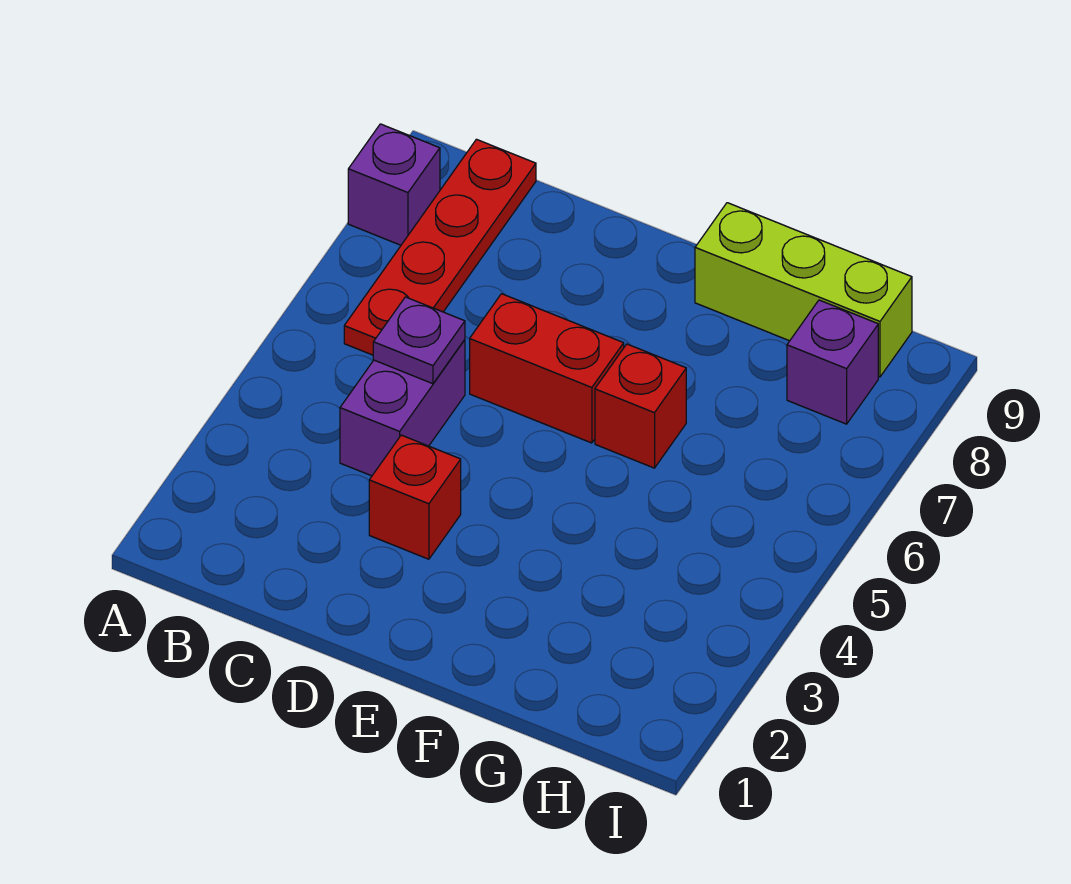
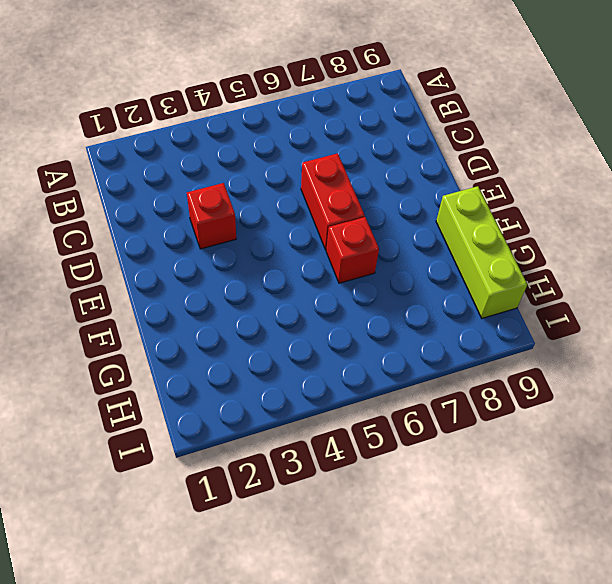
none -> purple brick A8 level 1
none -> red plate B6:B9 level 1

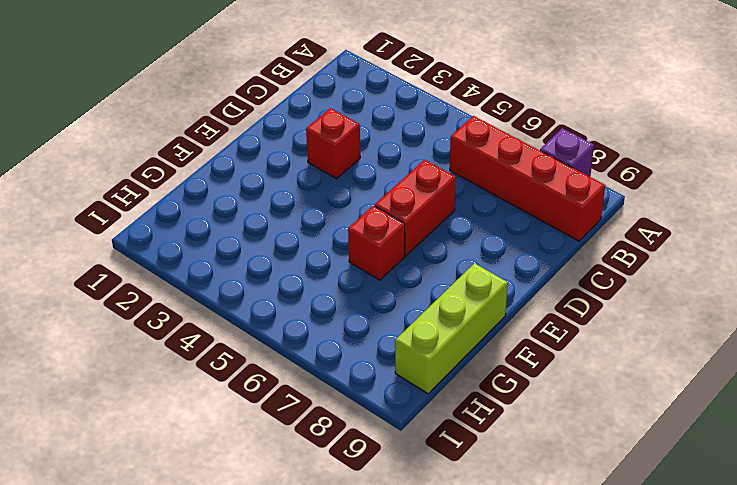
red brick B6:B9 level 1 -> red plate B6:B9 level 1
none -> purple brick C4:C5 level 1
none -> purple brick H8 level 1

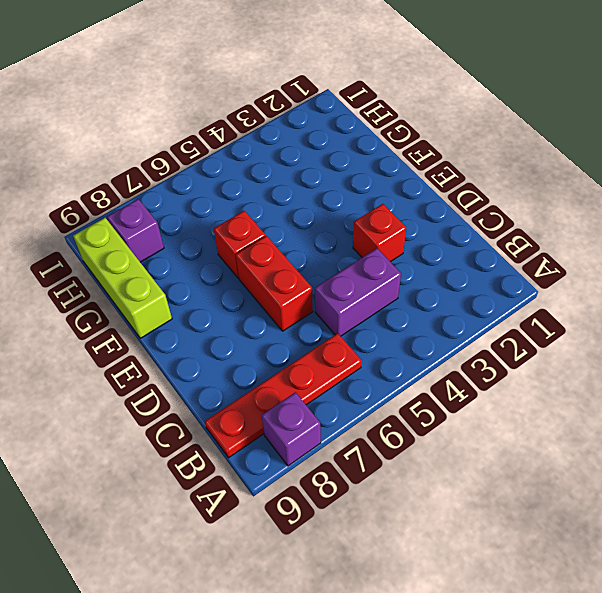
none -> purple plate C5 level 2

